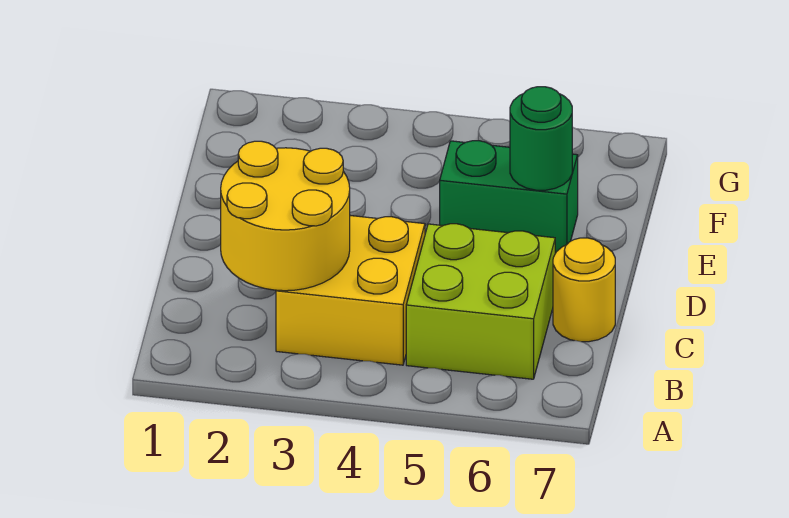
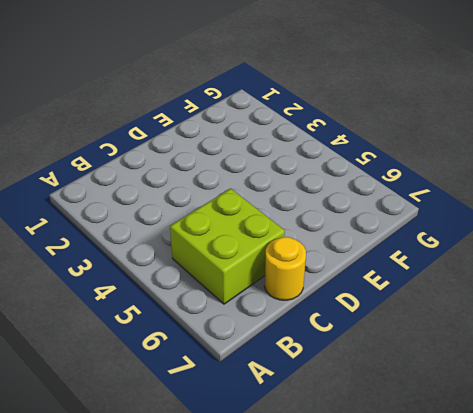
none -> yellow brick B3:C4 level 1
none -> green brick E5:E6 level 1

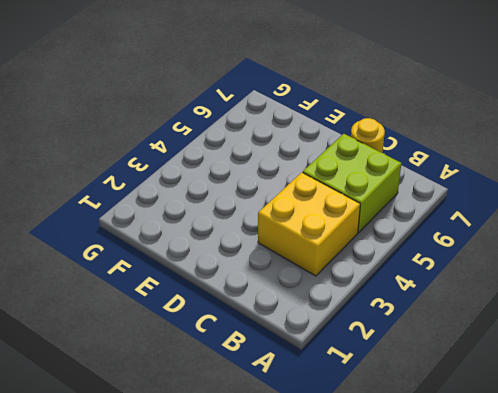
none -> green brick E5:E6 level 1
none -> yellow round brick B2:C3 level 2

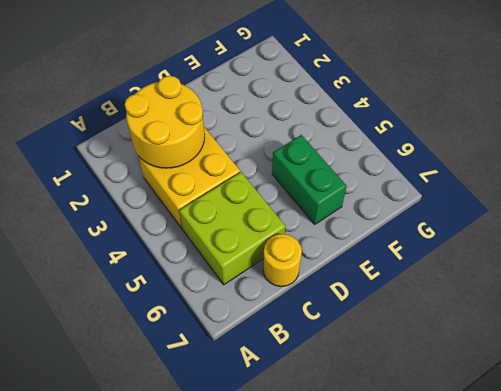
none -> green round brick E6 level 2

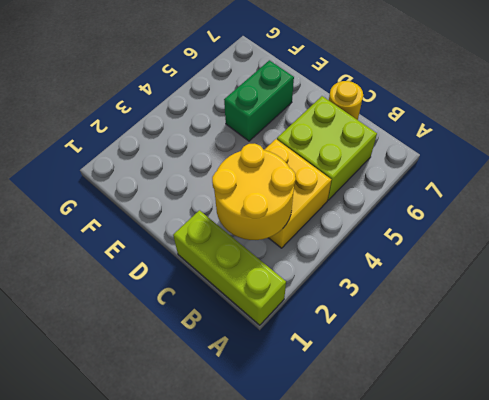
lime brick A1:C1 level 1 -> none
none -> green round brick E6 level 2

